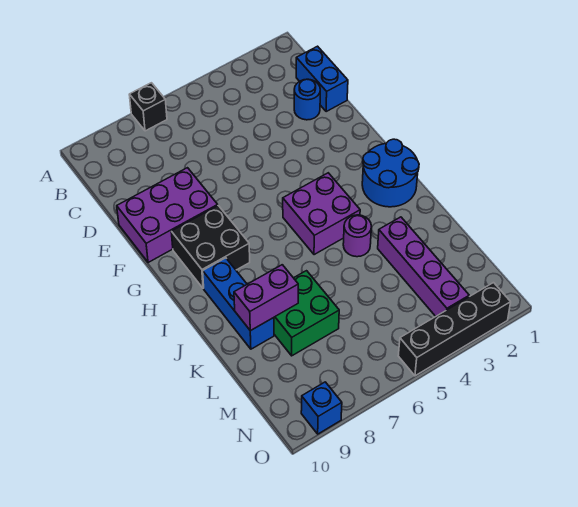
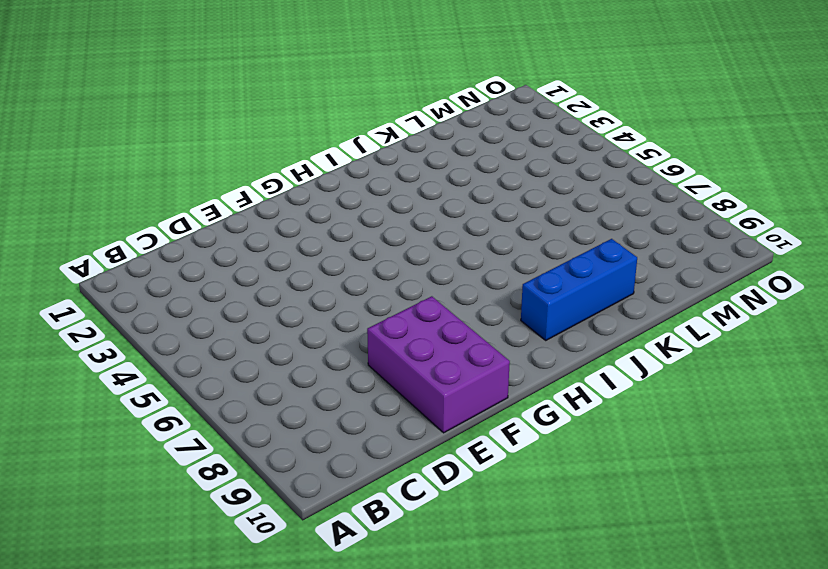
none -> black brick A7 level 1
none -> blue brick C1:D1 level 1
none -> blue round brick D2 level 1

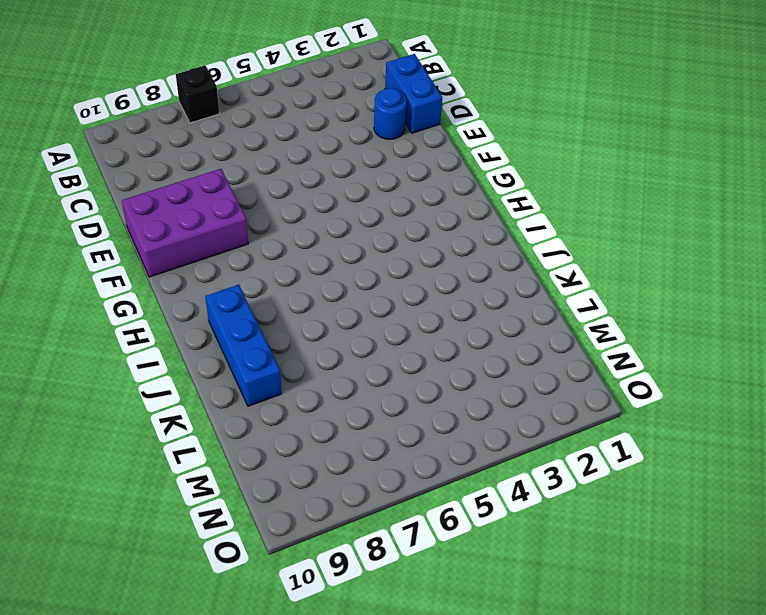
none -> black brick G8:H9 level 1
none -> blue round brick H1:I2 level 1
none -> purple brick H4:I5 level 1

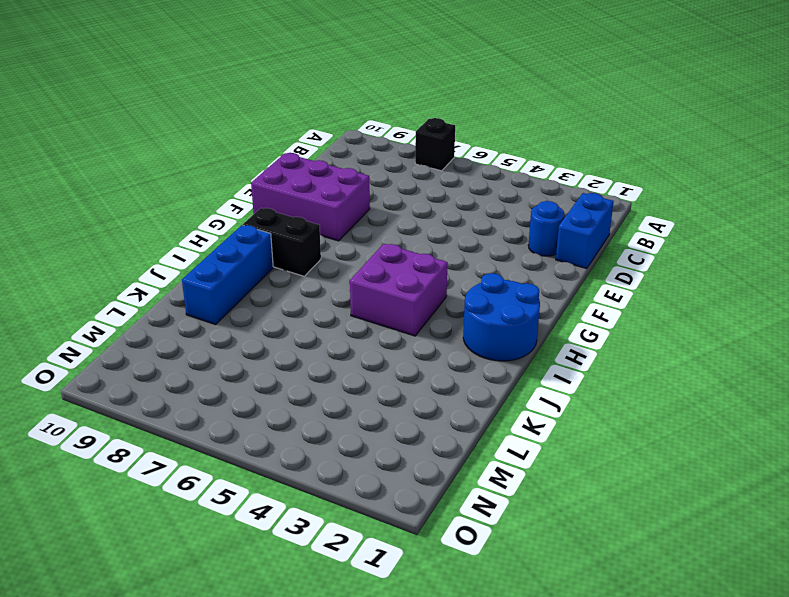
black brick H8:H9 level 1 -> black brick G8:H9 level 1
none -> purple round brick J4 level 1
none -> purple brick K3:N3 level 1
none -> green brick K7:L8 level 1

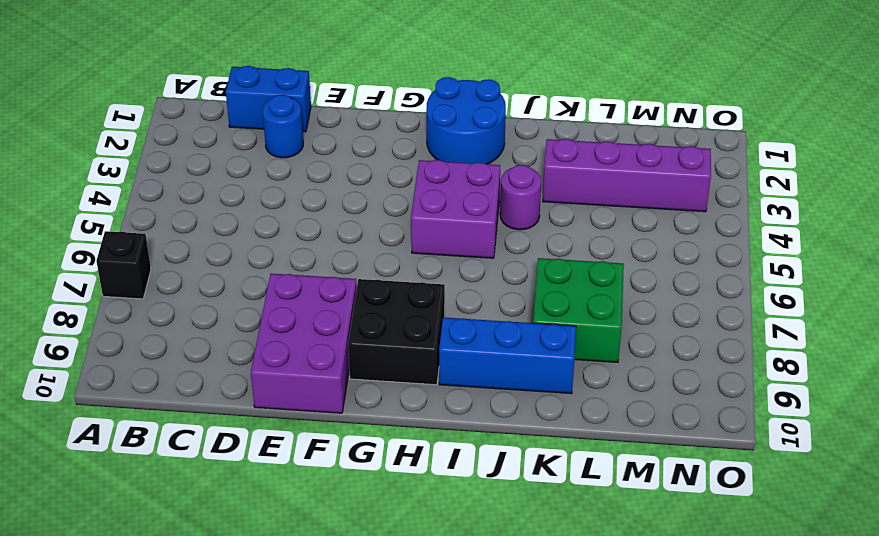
none -> black brick O2:O5 level 1
none -> blue brick O9 level 1
none -> purple brick K8:K9 level 2

